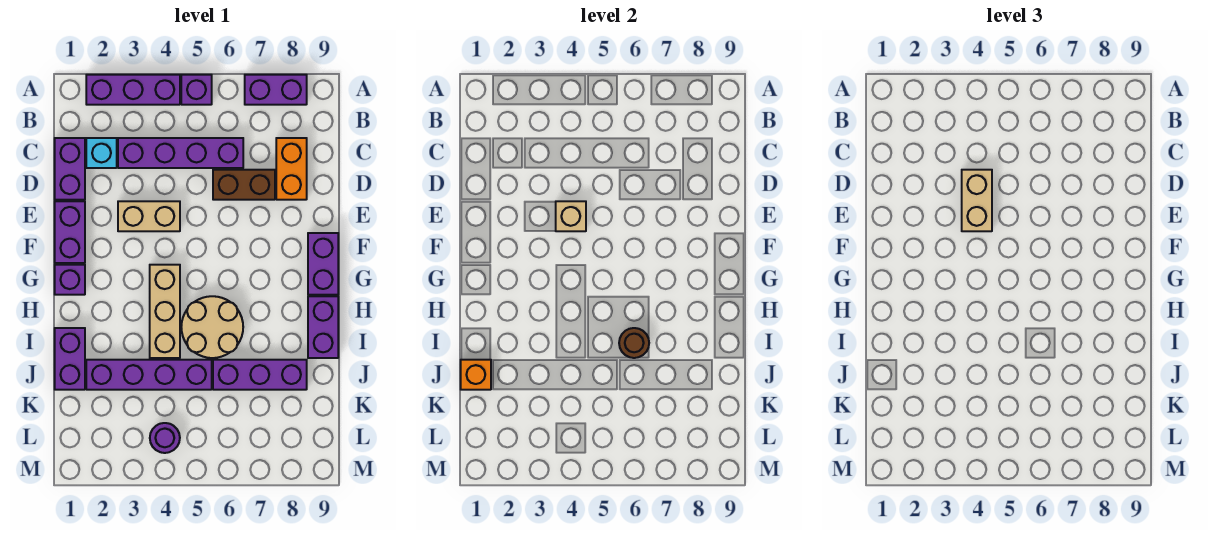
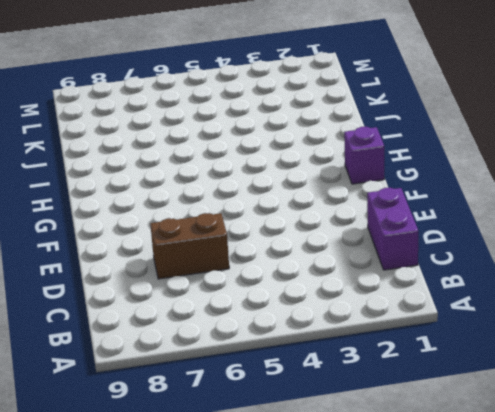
none -> purple brick A2:A4 level 1
none -> purple brick A5 level 1
none -> purple brick A7:A8 level 1

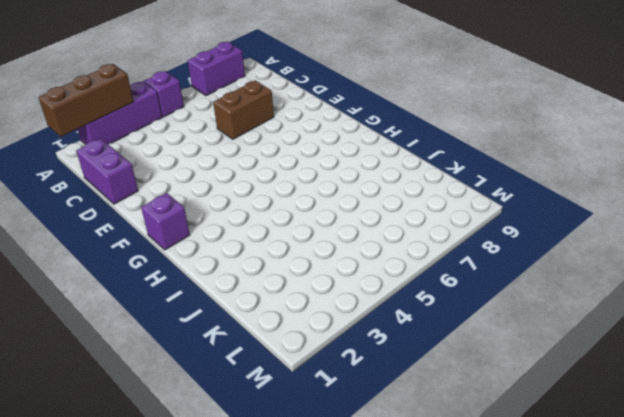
brown brick A1:A3 level 2 -> none
none -> cyan brick C2 level 1
none -> purple brick C3:C6 level 1
none -> orange brick C8:D8 level 1

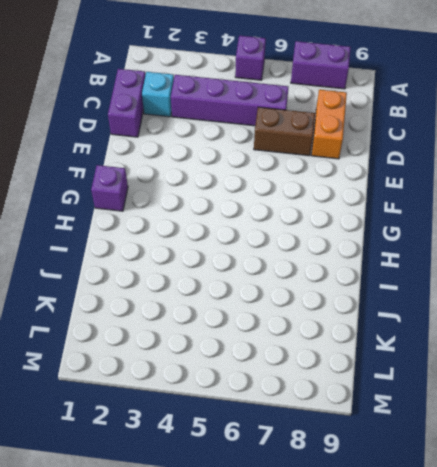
none -> purple brick A2:A4 level 1
none -> purple brick E1:F1 level 1
none -> tan brick E3:E4 level 1

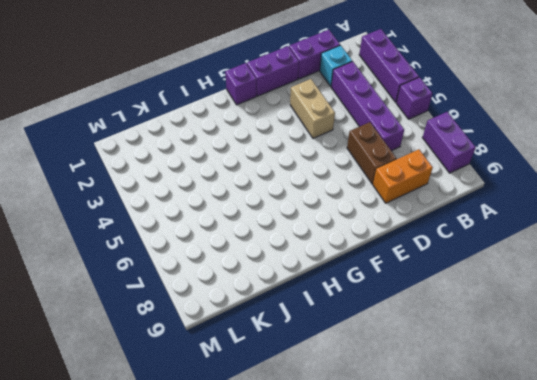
none -> purple brick F9:G9 level 1
none -> tan brick G4:I4 level 1
none -> tan round brick H5:I6 level 1

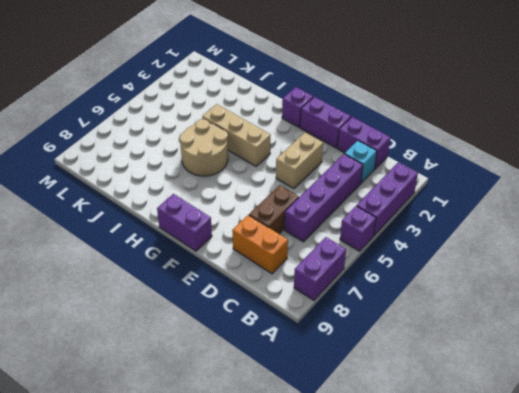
none -> purple brick H9:I9 level 1
none -> purple brick I1:J1 level 1
none -> purple brick J2:J5 level 1

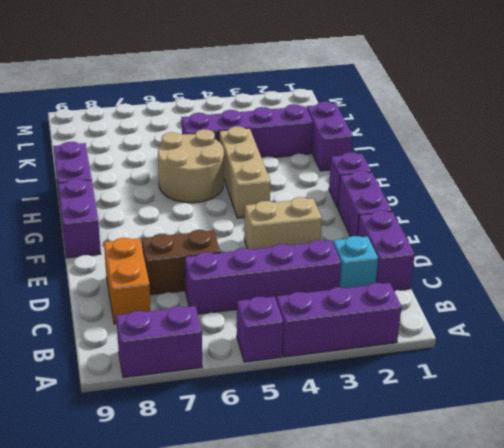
none -> purple brick J6:J8 level 1
none -> purple round brick L4 level 1
none -> tan brick E4 level 2

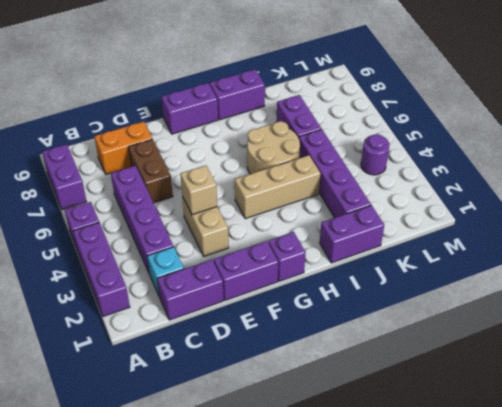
purple brick J6:J7 level 1 -> purple brick J6:J8 level 1
none -> brown round brick I6 level 2
none -> orange brick J1 level 2
none -> tan brick D4:E4 level 3

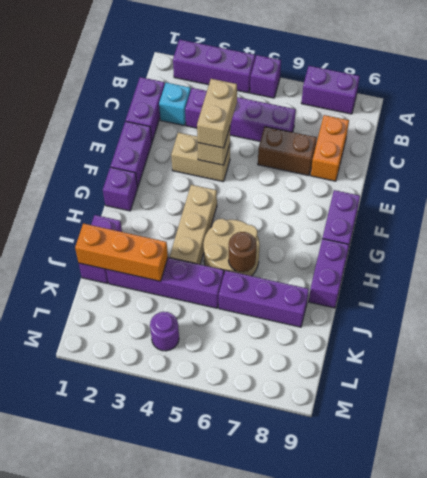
orange brick J1:J3 level 2 -> orange brick J1 level 2

